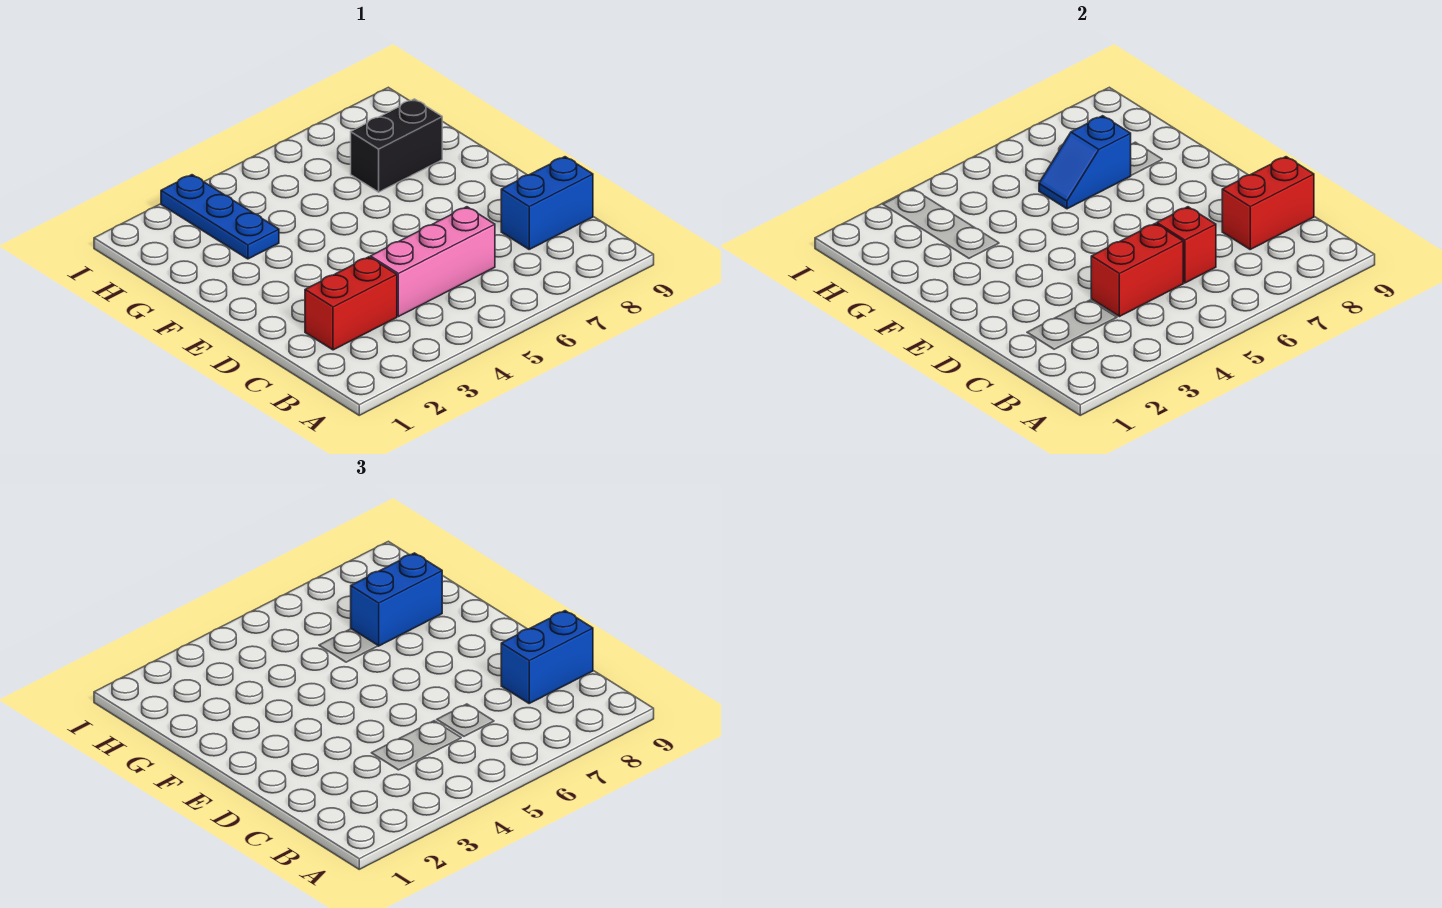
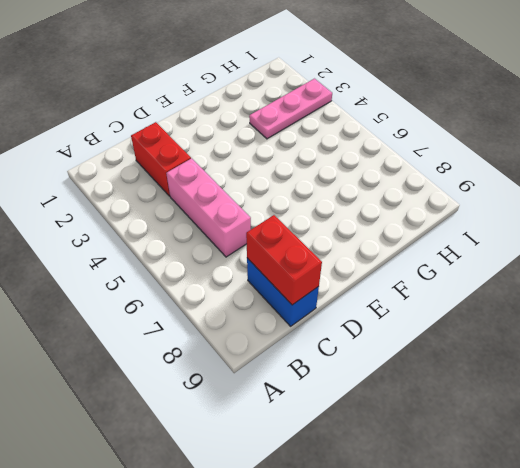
pink plate G3:I3 level 1 -> blue plate G3:I3 level 1
none -> black brick G7:G8 level 1
none -> red brick C4:C5 level 2

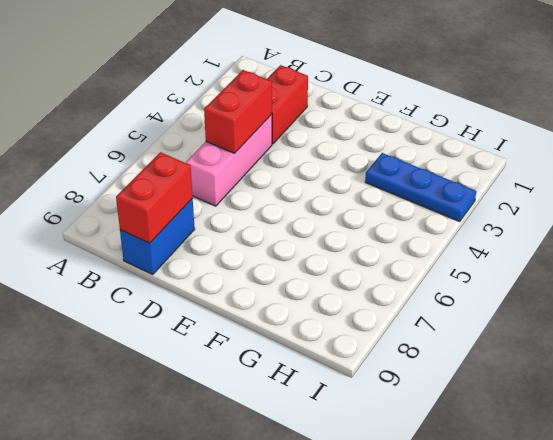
none -> black brick G7:G8 level 1
none -> red brick C6 level 2

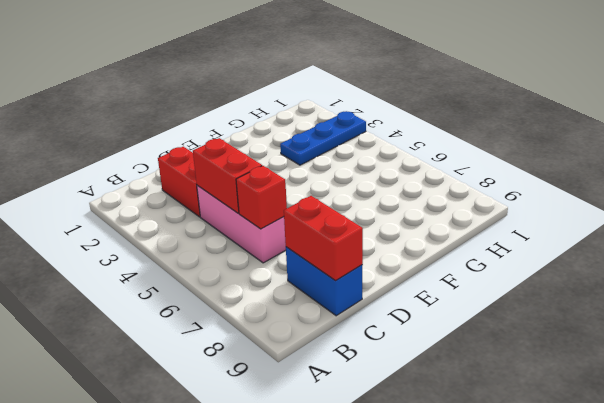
none -> black brick G7:G8 level 1
none -> blue slope G6:G7 level 2 top 7

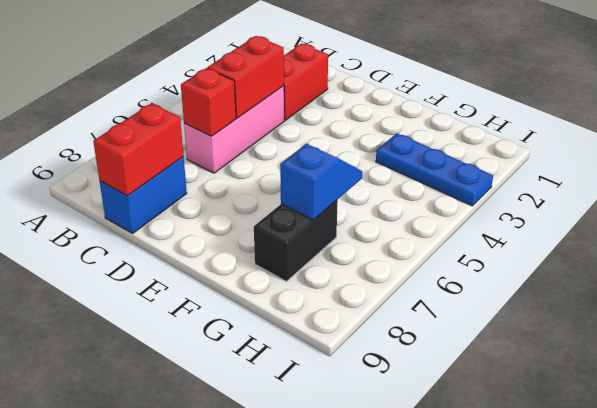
none -> blue brick C8:C9 level 3
none -> blue brick G7:G8 level 3

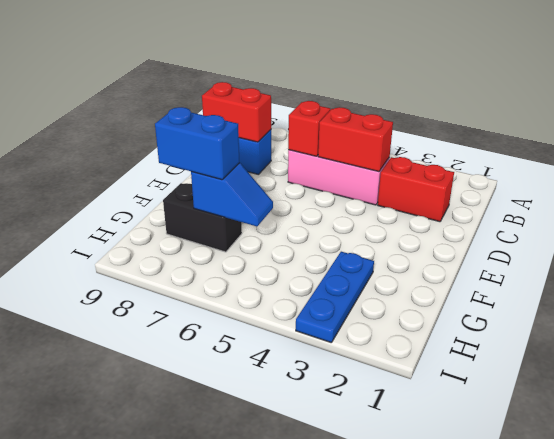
none -> blue brick C8:C9 level 3

